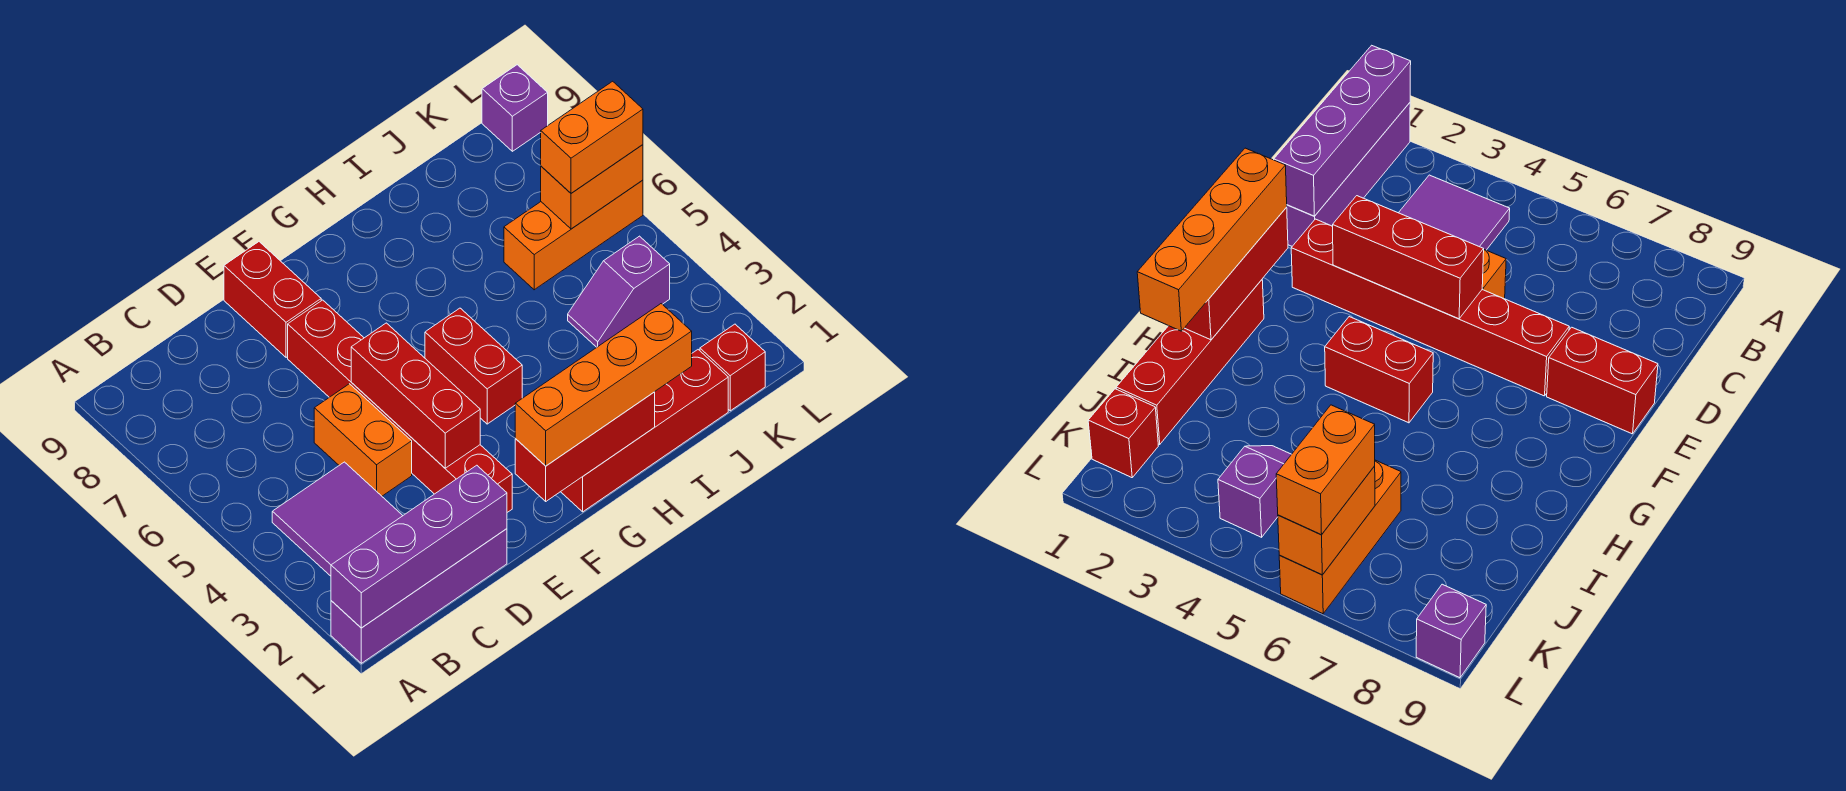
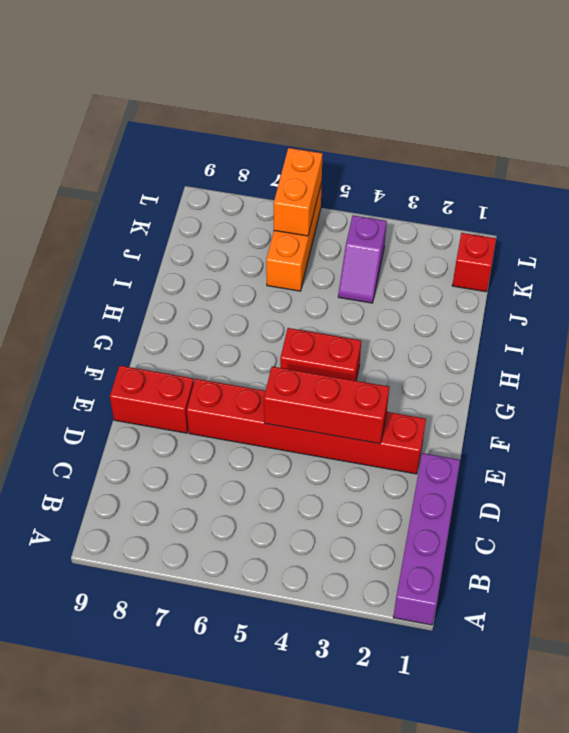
none -> purple tile B3:C4 level 1
none -> orange brick D4:D5 level 1
none -> red brick G1:J1 level 1

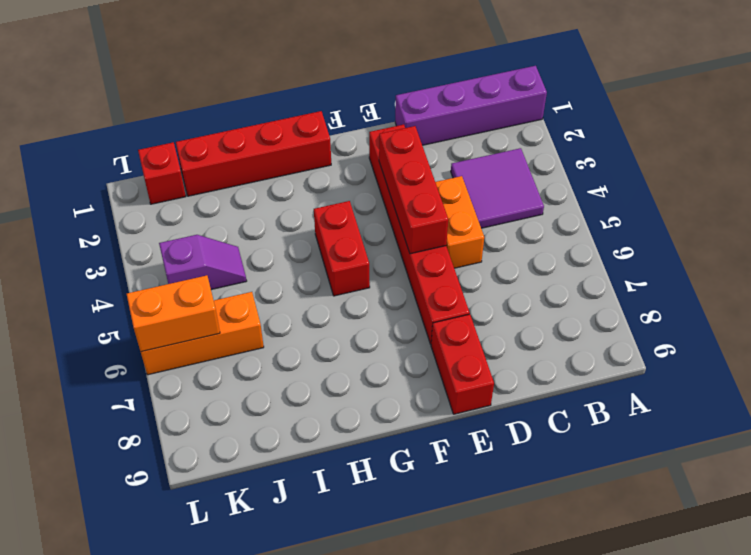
none -> purple brick L9 level 1
none -> purple brick A1:D1 level 2
none -> red brick F1:H1 level 2

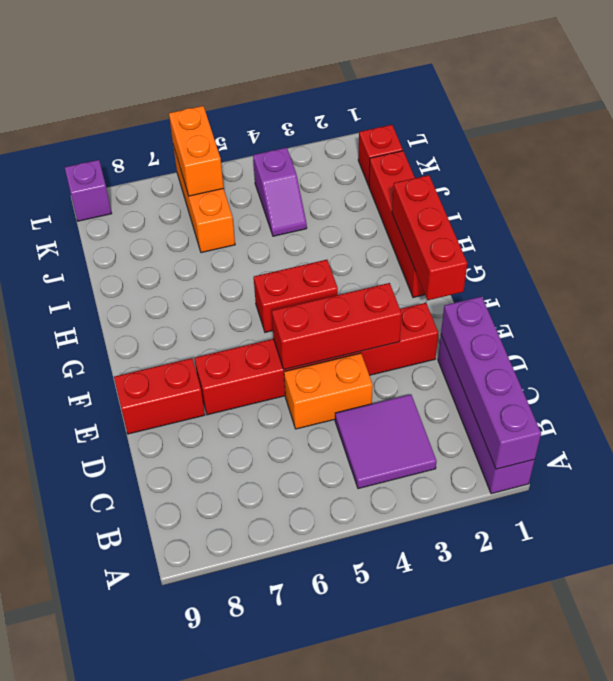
none -> orange brick F1:I1 level 3
none -> orange brick K6:L6 level 3

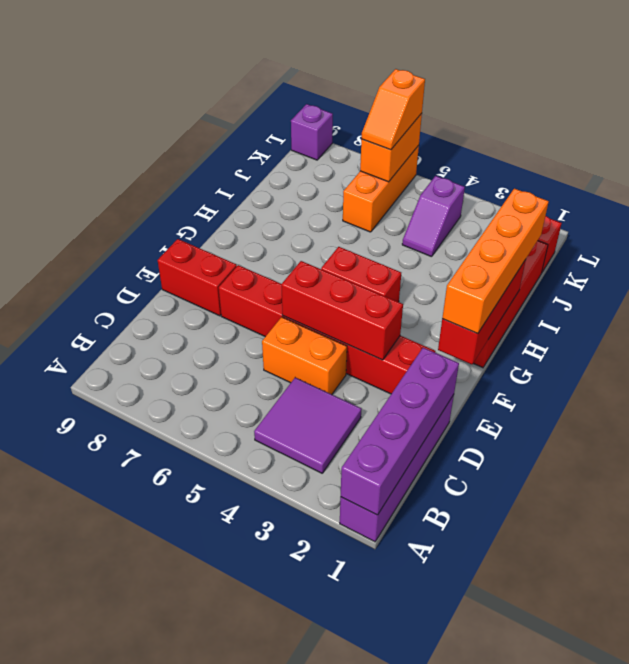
orange slope K6:L6 level 3 top L -> orange brick K6:L6 level 3

